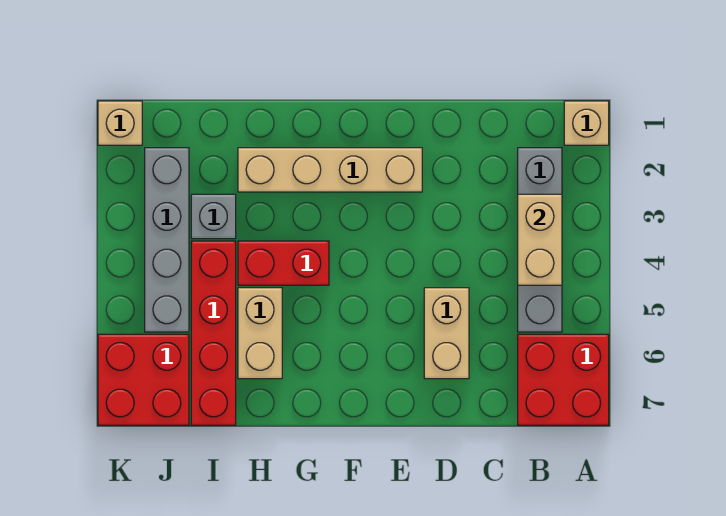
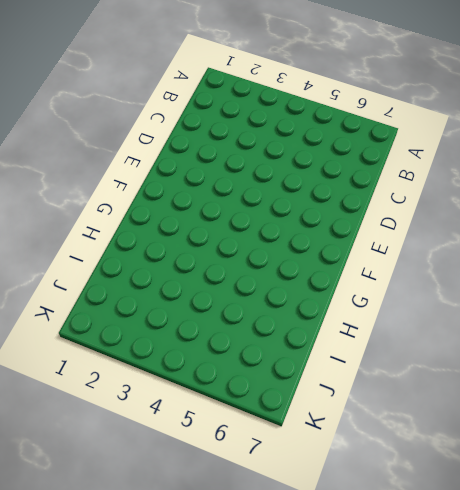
none -> tan brick A1 level 1
none -> red brick A6:B7 level 1
none -> grey brick B2:B5 level 1

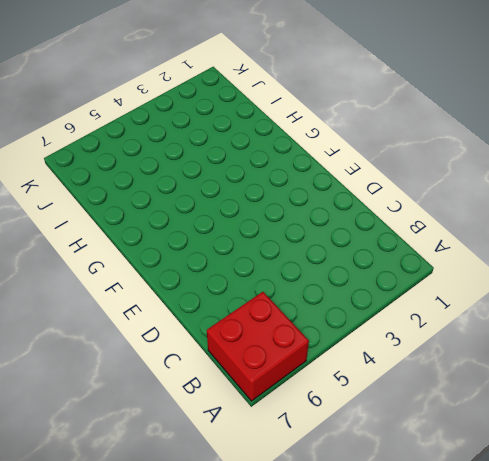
none -> tan brick A1 level 1
none -> grey brick B2:B5 level 1
none -> tan brick D5:D6 level 1

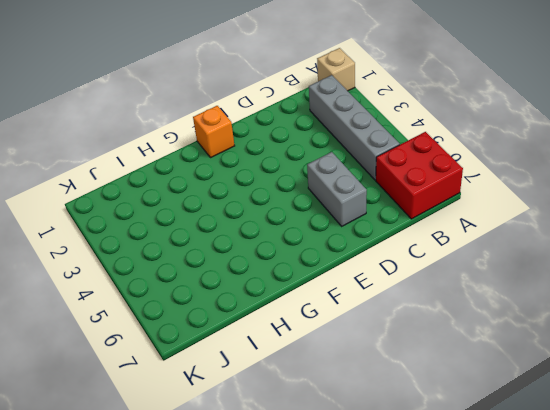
grey brick D5:D6 level 1 -> tan brick D5:D6 level 1
orange brick F1 level 1 -> none
none -> tan brick E2:H2 level 1
none -> red brick G4:H4 level 1
none -> tan brick H5:H6 level 1

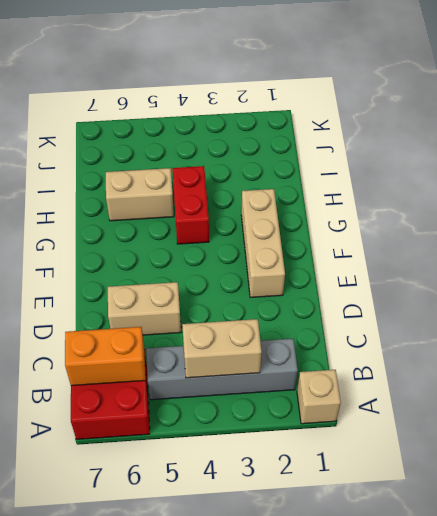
orange brick B6:B7 level 2 -> none
tan brick E2:G2 level 1 -> tan brick E2:H2 level 1
none -> grey brick I3 level 1
none -> red brick I4:I7 level 1
none -> grey brick J2:J5 level 1

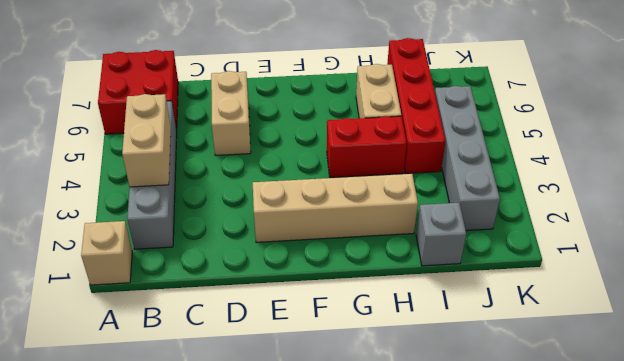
grey brick I1 level 1 -> grey brick I3 level 1
none -> red brick J6:K7 level 1
none -> tan brick K1 level 1

